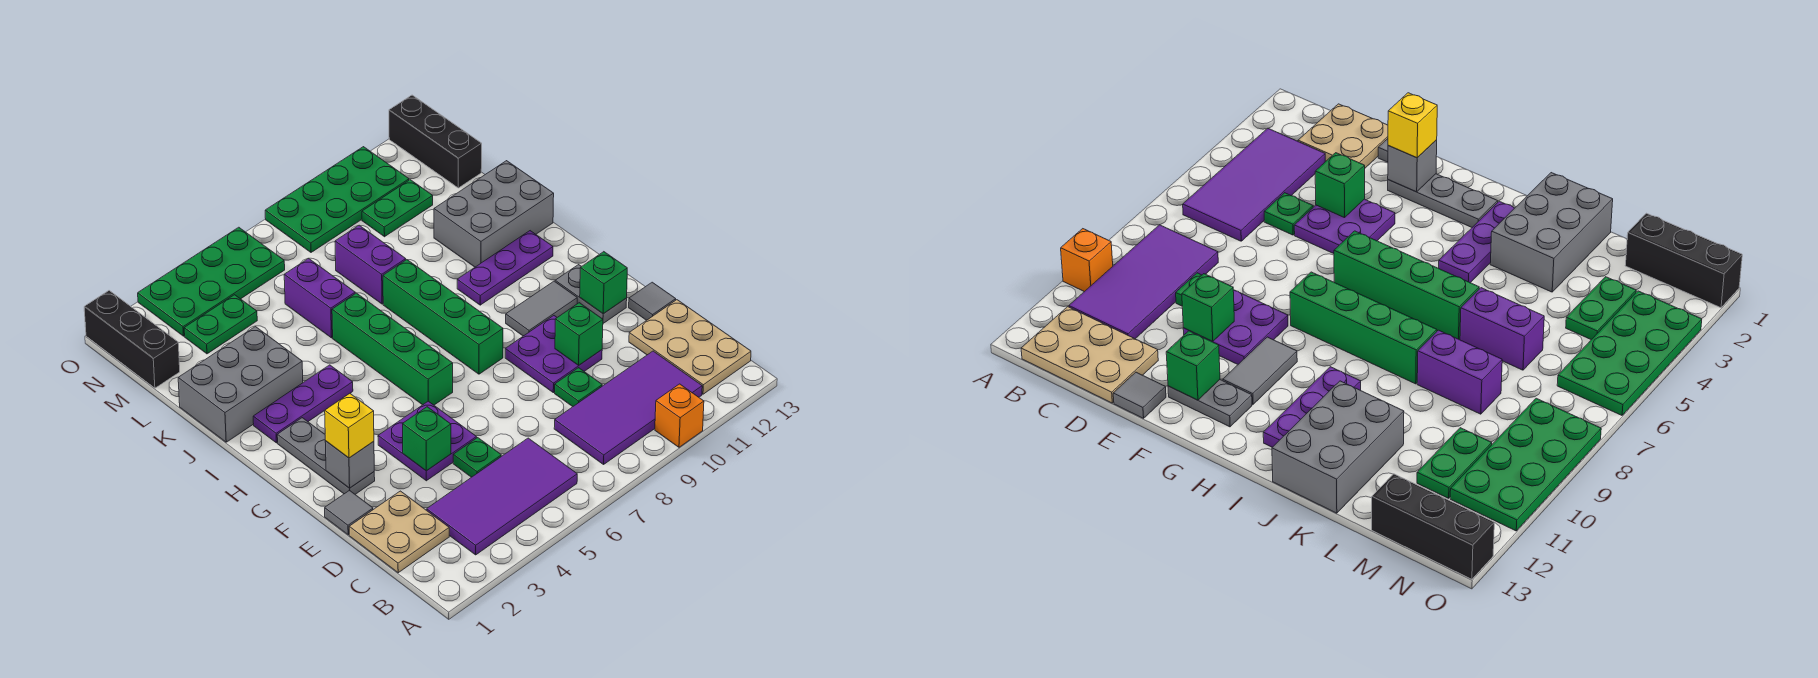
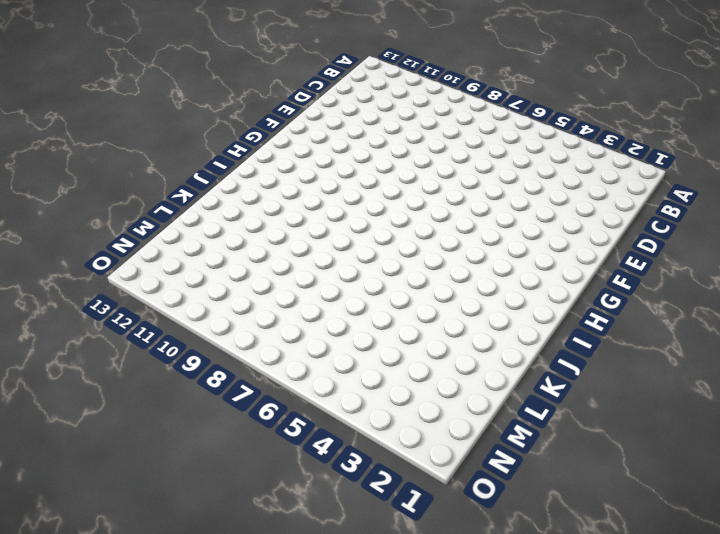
none -> orange brick A10 level 1
none -> purple tile B3:C6 level 1
none -> purple tile B8:C11 level 1
none -> tan plate B12:D13 level 1

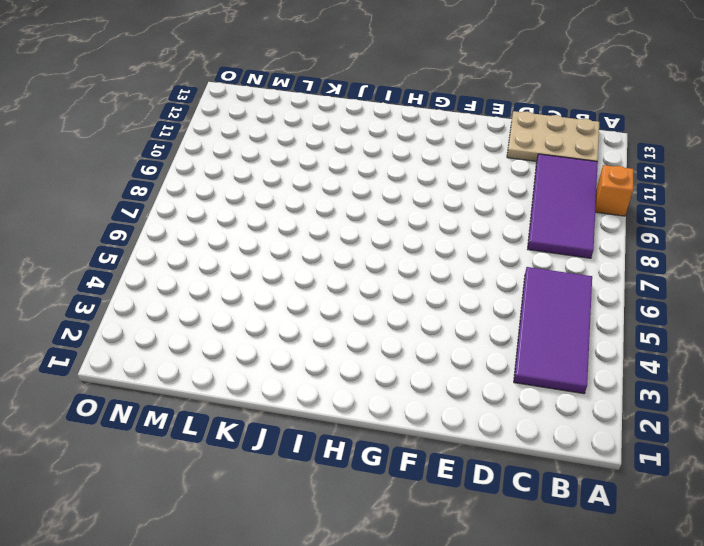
none -> tan plate C1:D2 level 1
none -> green plate D5 level 1
none -> green plate D9 level 1
none -> grey tile E1 level 1

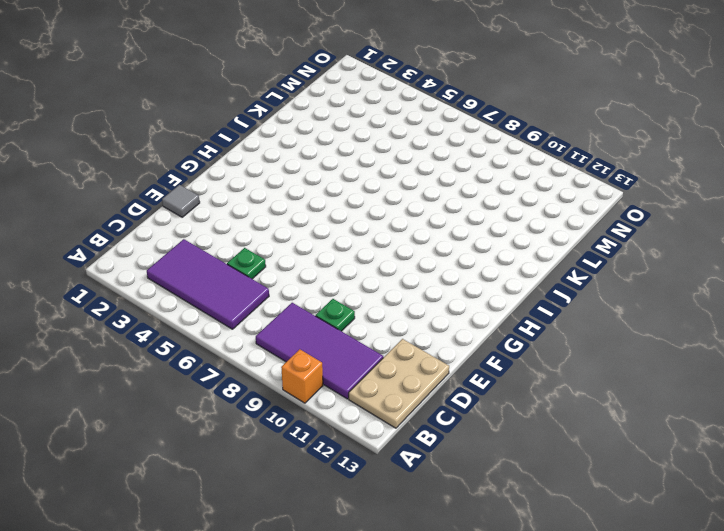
none -> tan plate C1:D2 level 1
none -> purple plate E4:F5 level 1
none -> purple plate E9:F10 level 1
none -> grey tile E13 level 1

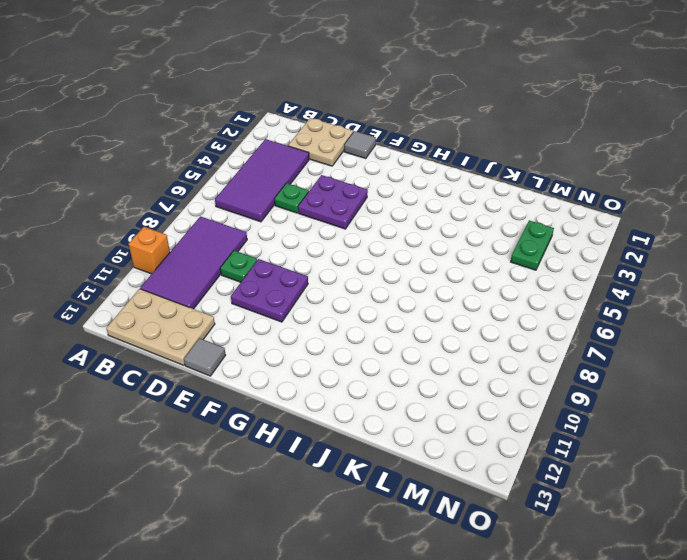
none -> grey plate F2:H2 level 1
none -> grey plate F12:G12 level 1
none -> green brick G6:J6 level 1
none -> green brick G8:J8 level 1

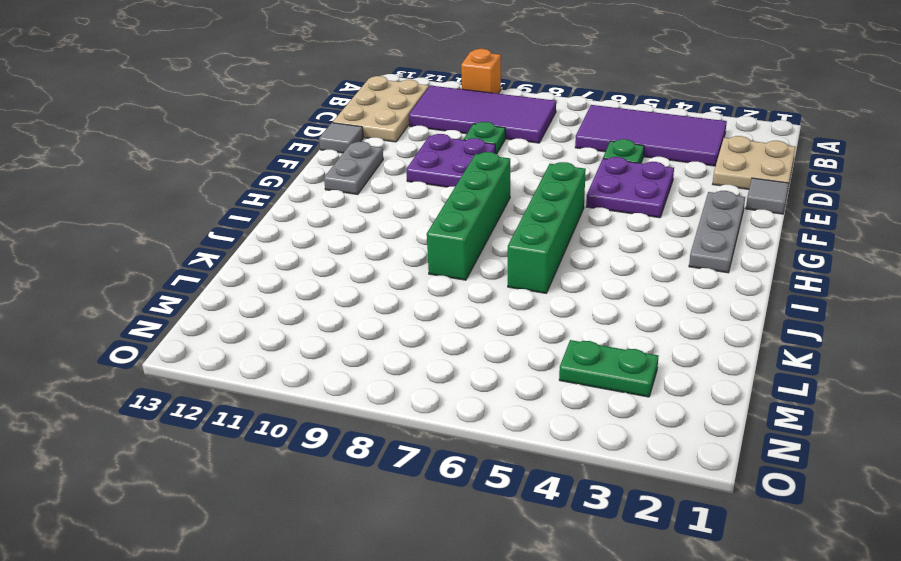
none -> grey tile G10:G11 level 1
none -> purple plate I2:I4 level 1
none -> purple plate I10:I12 level 1
none -> grey brick J1:K3 level 1

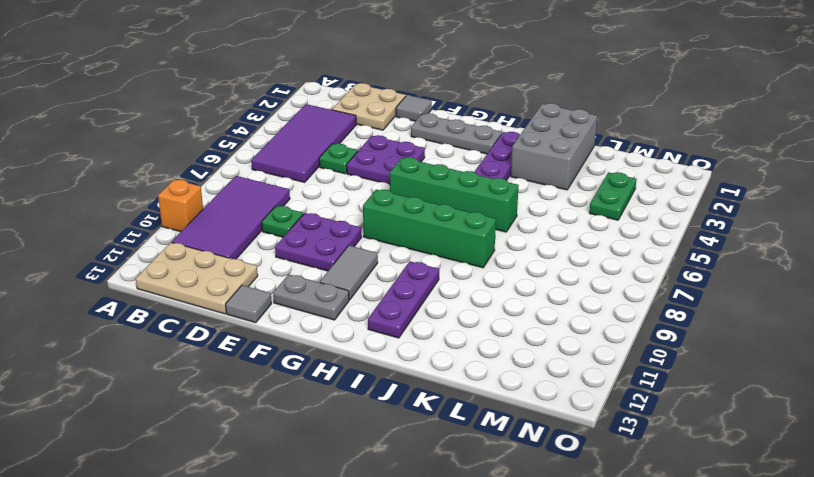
none -> grey brick J11:K13 level 1
none -> purple brick K6:L6 level 1
none -> purple brick K8:L8 level 1
none -> black brick M1:O1 level 1

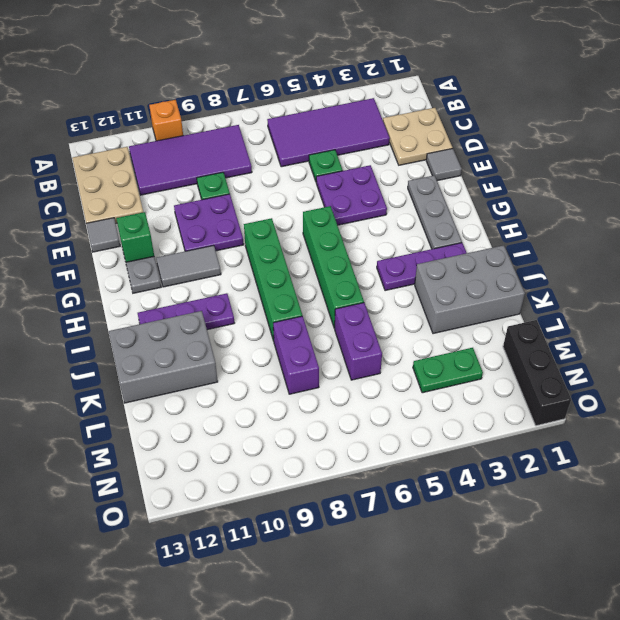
none -> green plate M10:M11 level 1
none -> black brick M13:O13 level 1
none -> green plate N3:O6 level 1
none -> green plate N8:O11 level 1

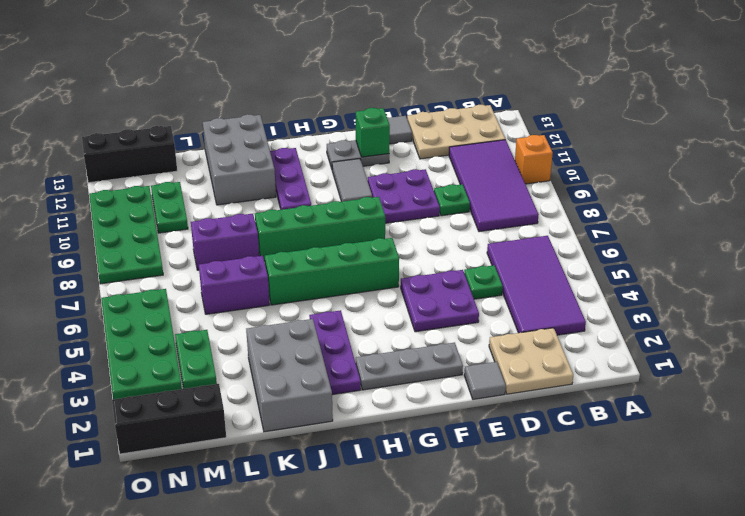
none -> green brick E4 level 2
none -> green brick E10 level 2
none -> grey brick F2 level 2
none -> yellow brick F2 level 3

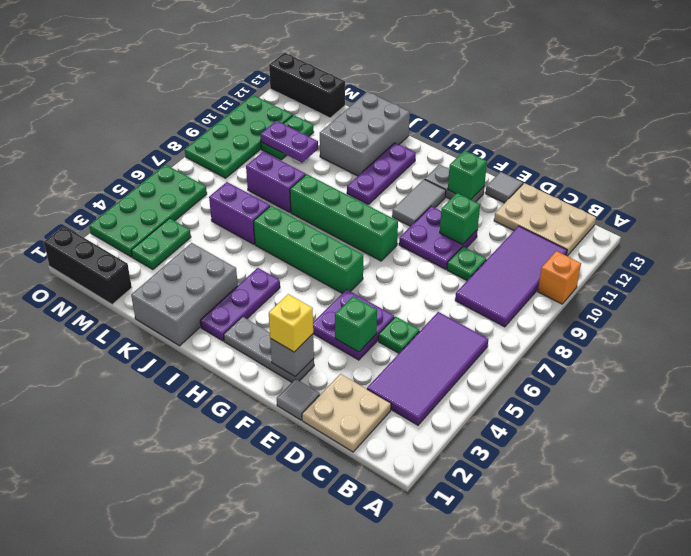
purple plate L10:M10 level 2 -> none

